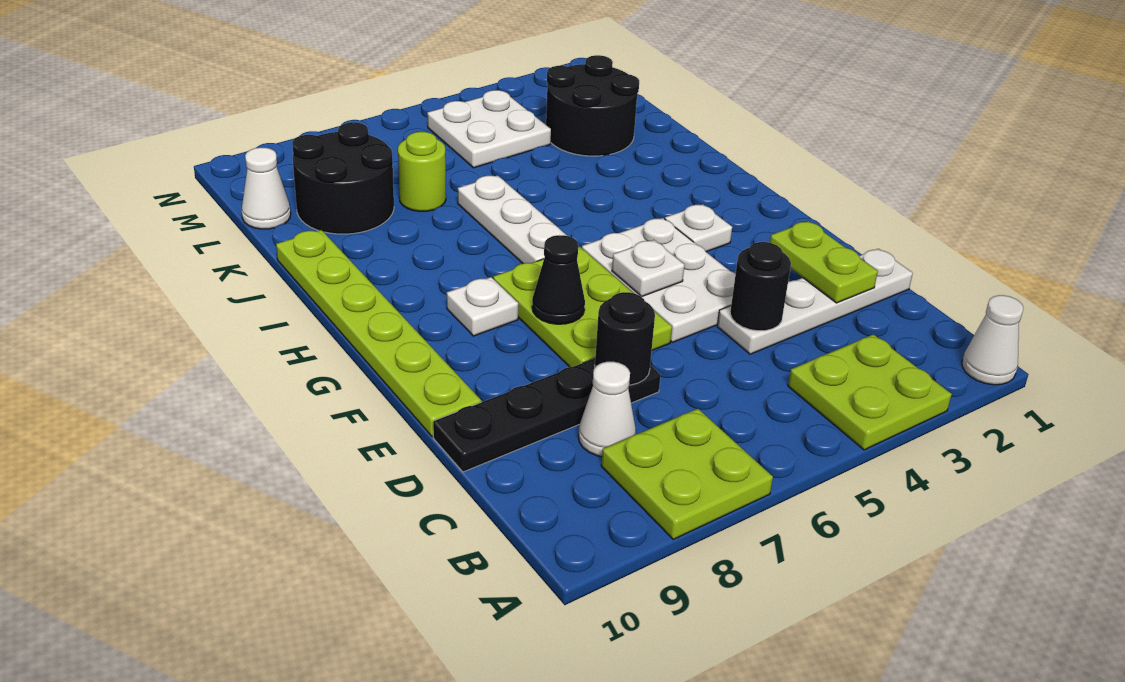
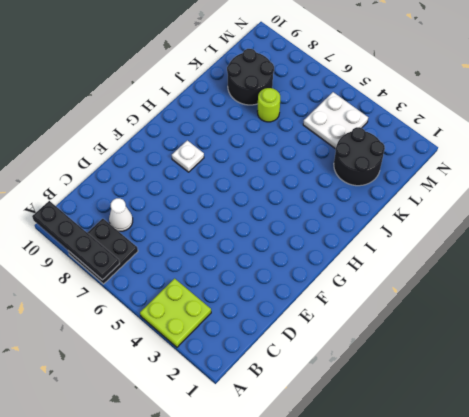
black plate A7:B8 level 1 -> lime plate A7:B8 level 1
black plate A7:A10 level 2 -> black plate D7:D10 level 1
none -> white cone A1 level 1
none -> white plate D1:D4 level 1
none -> white plate E4:G5 level 1

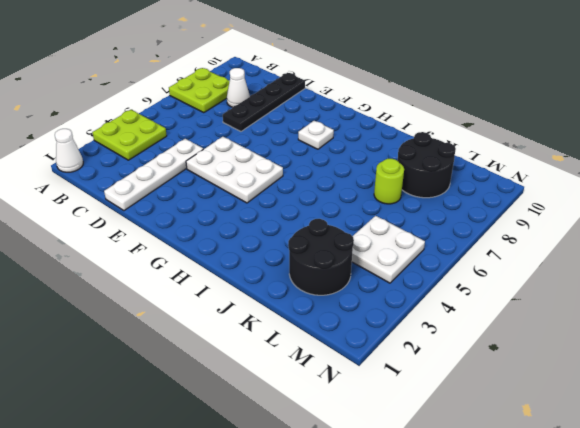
none -> lime plate E6:G7 level 1
none -> lime plate E10:J10 level 1
none -> white plate G3 level 1

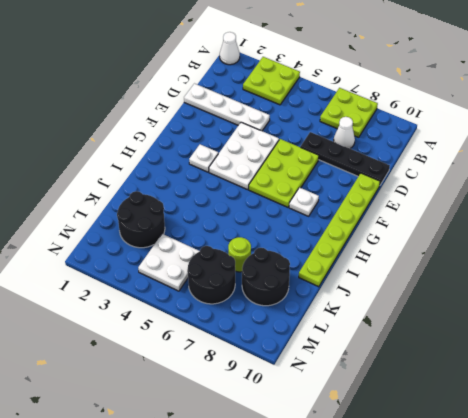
black round brick L6:M7 level 1 -> none
none -> white plate H6:J6 level 1
none -> white cone L10 level 1
none -> lime plate D2:E2 level 2

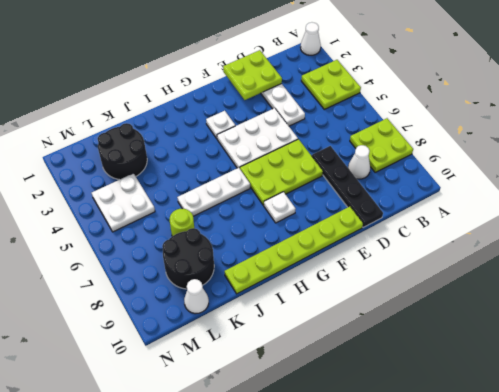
lime plate D1:E2 level 2 -> lime plate D2:E2 level 2
none -> black round brick D4 level 2
none -> black round brick D7 level 2
none -> white plate F5 level 2

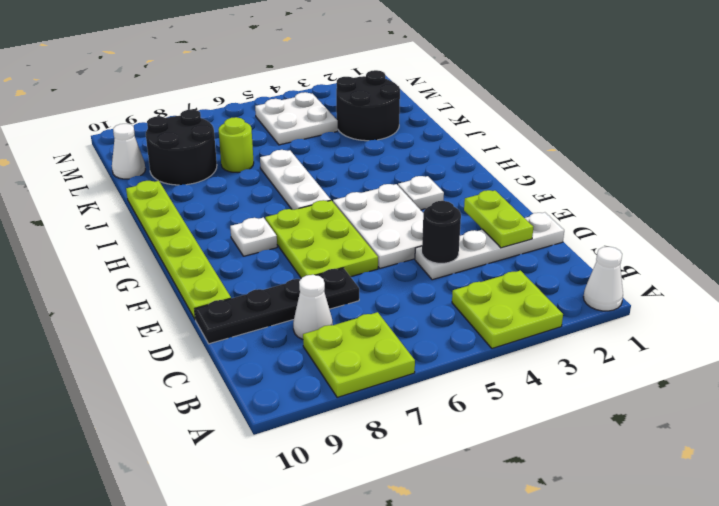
none -> black round brick D7 level 2
none -> white plate F5 level 2
none -> black cone F7 level 2

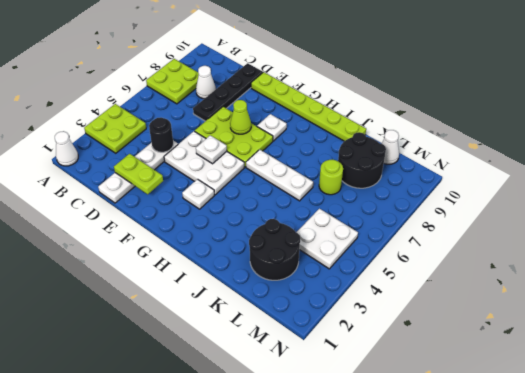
lime cone F7 level 2 -> black cone F7 level 2
none -> black round brick D7 level 2

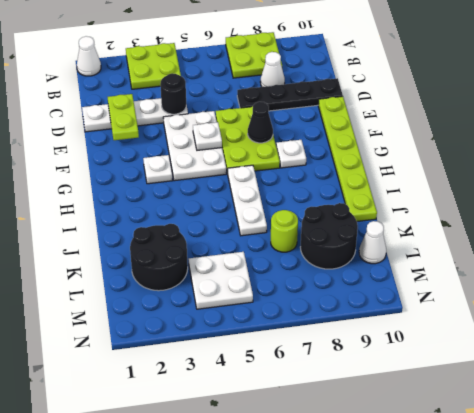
none -> black round brick D7 level 2

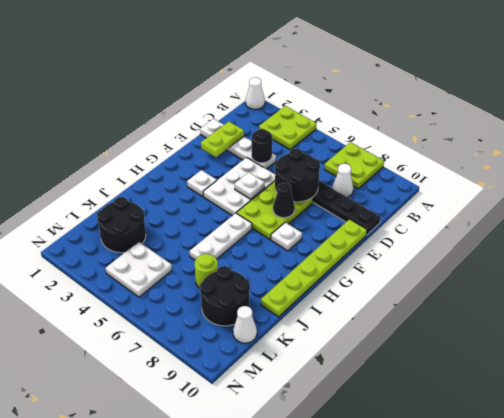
black round brick D6:E7 level 2 -> black round brick D7 level 2

